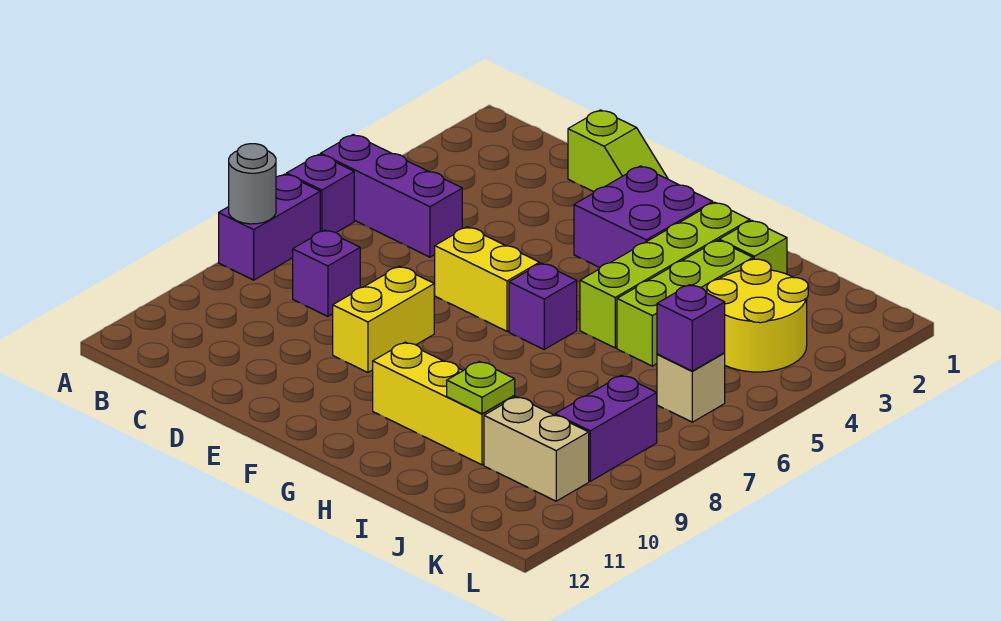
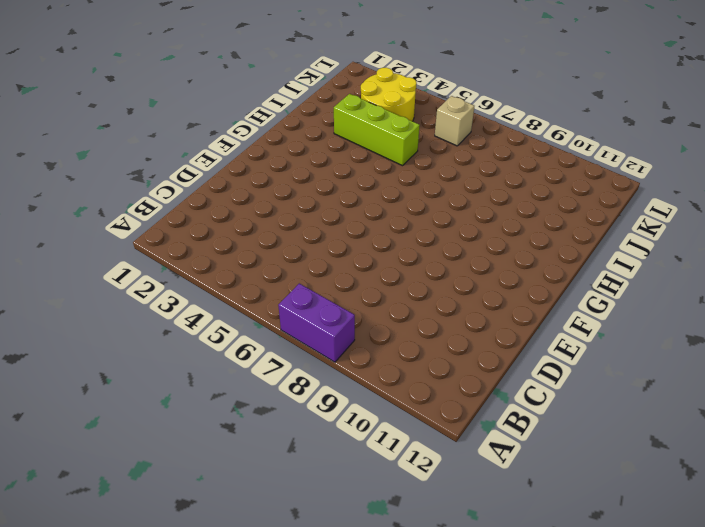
none -> purple brick A5:C5 level 1
none -> purple brick A6 level 1
none -> purple brick C8 level 1

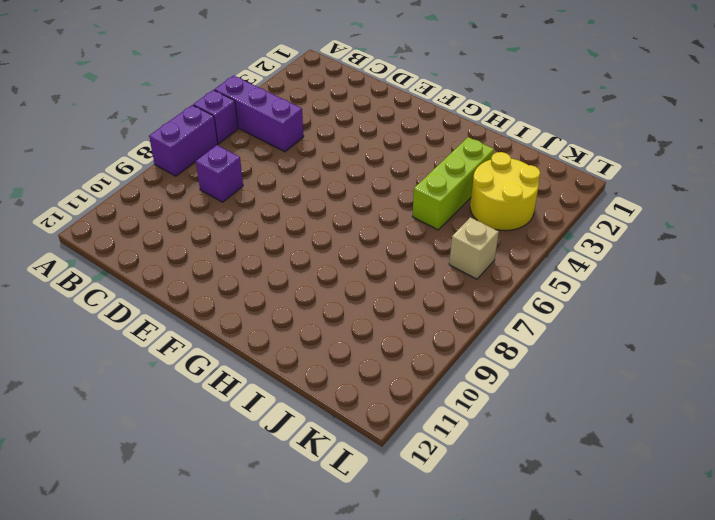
none -> lime slope D1:E1 level 1 top D
none -> yellow brick E6:F6 level 1
none -> yellow brick E8:E9 level 1

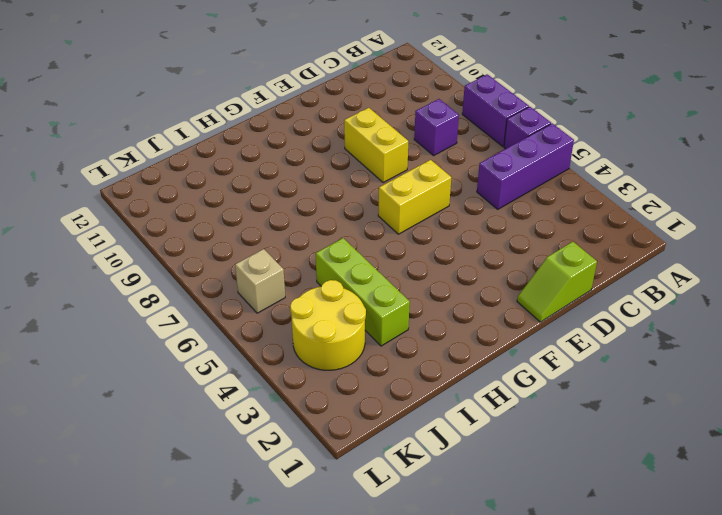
none -> purple brick F2:G3 level 1
none -> purple brick G6 level 1
none -> yellow brick G10:I10 level 1

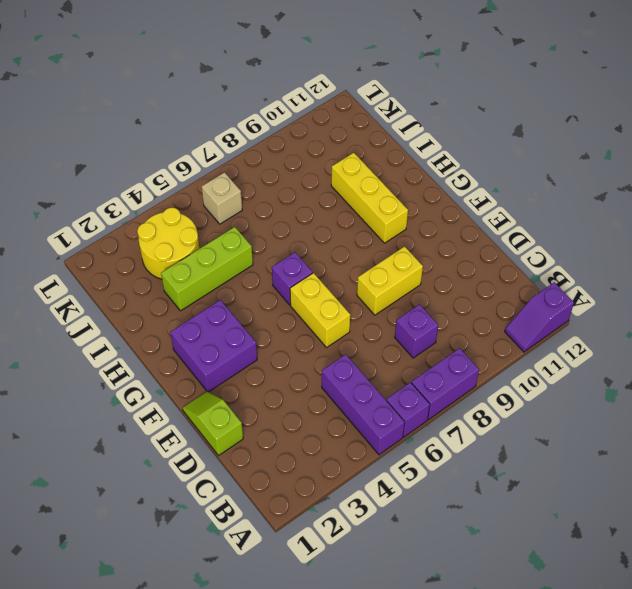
purple slope A11:A12 level 1 top 12 -> none
none -> lime brick H2:H5 level 1
none -> lime brick I2 level 1
none -> tan brick J10:K10 level 1

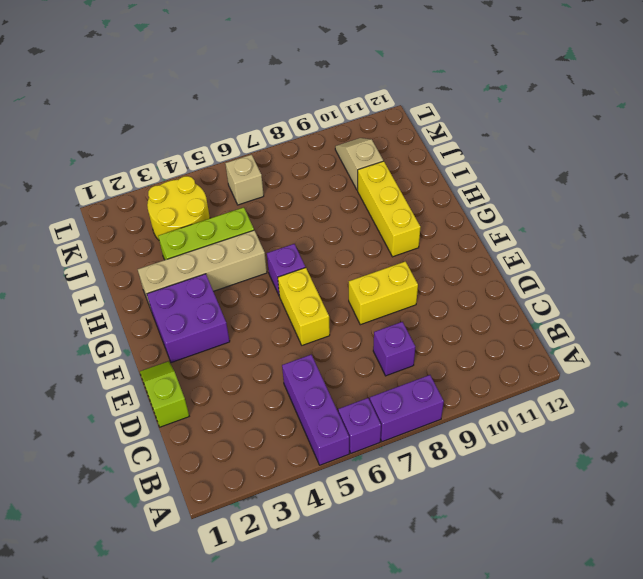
tan brick H2:H5 level 1 -> lime brick H2:H5 level 1
tan slope J10:K10 level 1 top J -> tan brick J10:K10 level 1
none -> lime brick I2 level 1
none -> purple brick K8:K9 level 1
none -> grey round brick A8 level 2

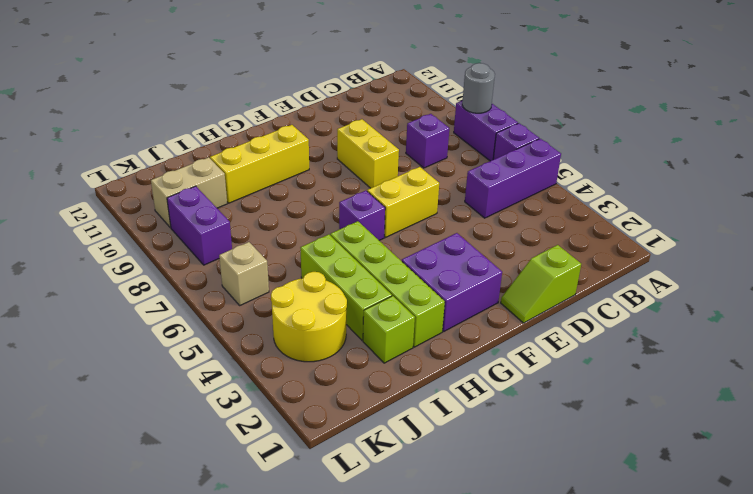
none -> lime plate I10 level 2
none -> purple brick K6 level 2

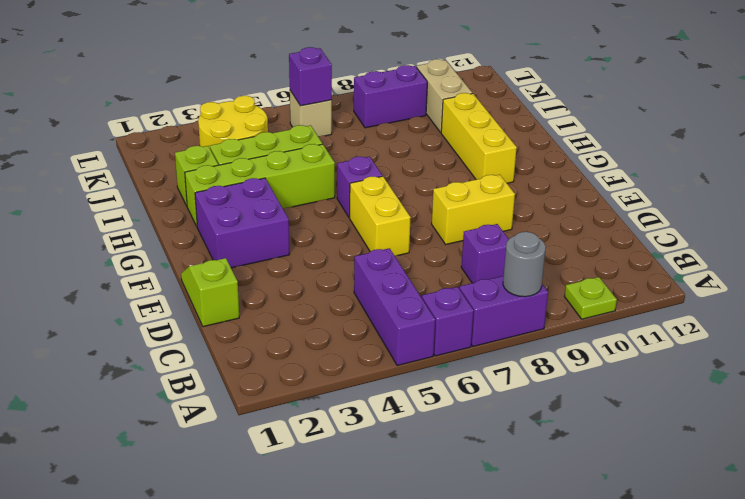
lime plate A10 level 1 -> lime plate I10 level 2

